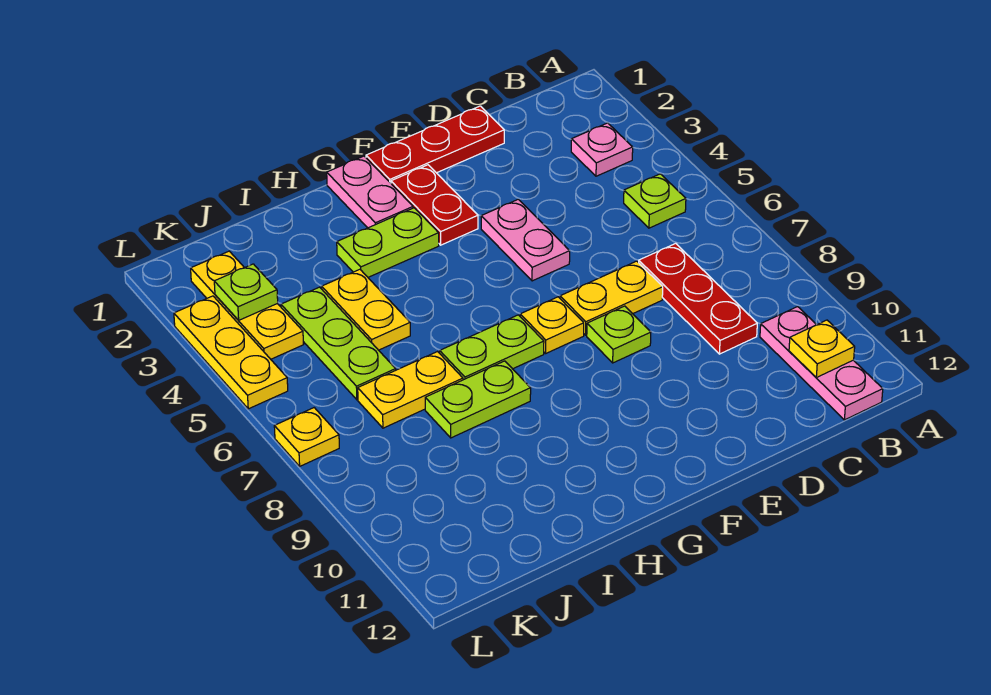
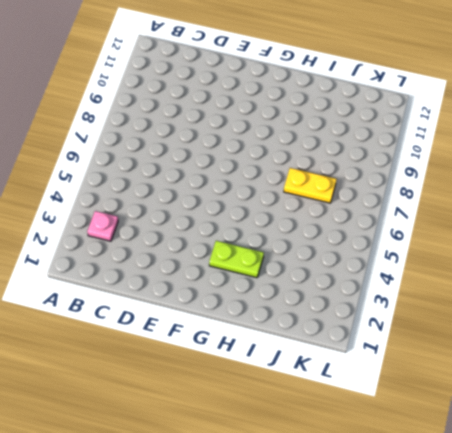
none -> lime plate B5 level 1
none -> pink plate B10:B12 level 1
none -> red plate C7:C9 level 1

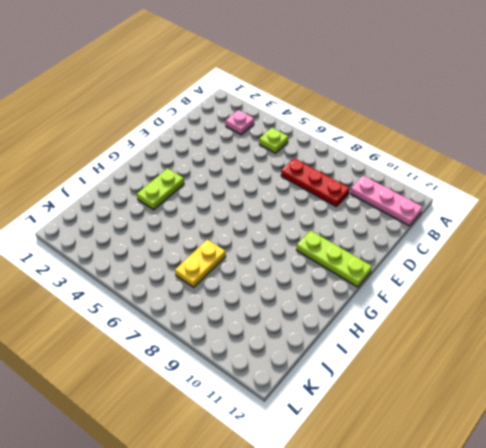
lime plate F10:F12 level 1 -> lime plate J4:J6 level 1
none -> red plate D1:F1 level 1
none -> yellow plate D7:E7 level 1
none -> pink plate E4:E5 level 1

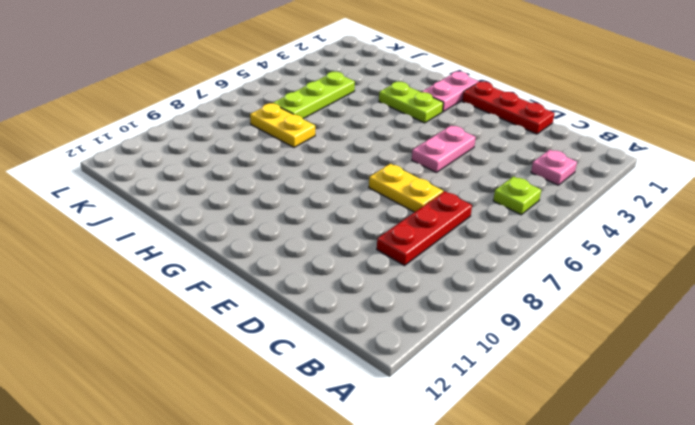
none -> pink plate B10:B12 level 1
none -> lime plate E8 level 1
none -> red plate F2:F3 level 1

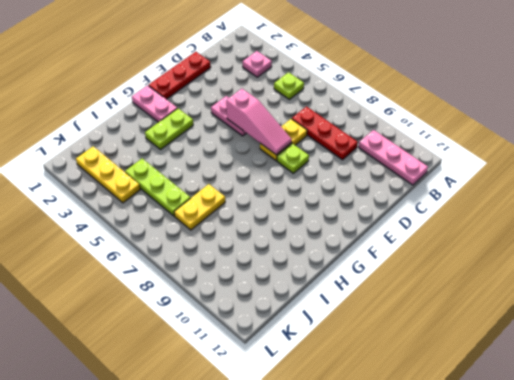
pink slope E5:E7 level 2 top 5 -> none
none -> red plate F2:F3 level 1
none -> yellow plate F7 level 1
none -> lime plate G7:H7 level 1

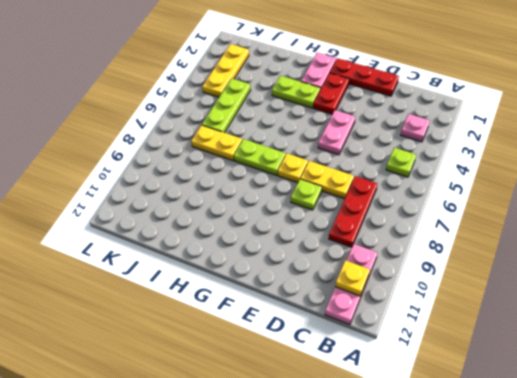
none -> lime plate H8:I8 level 1
none -> yellow plate I4:I5 level 1
none -> yellow plate L3:L5 level 1

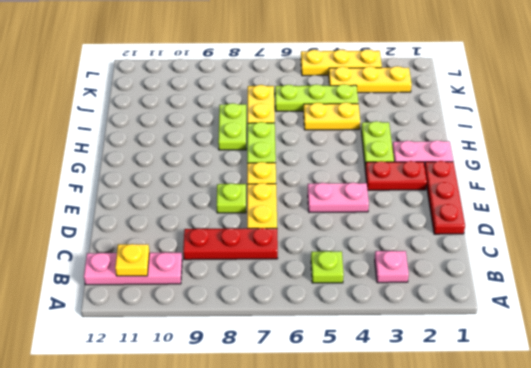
none -> yellow plate L7 level 1
none -> lime plate K3 level 2

